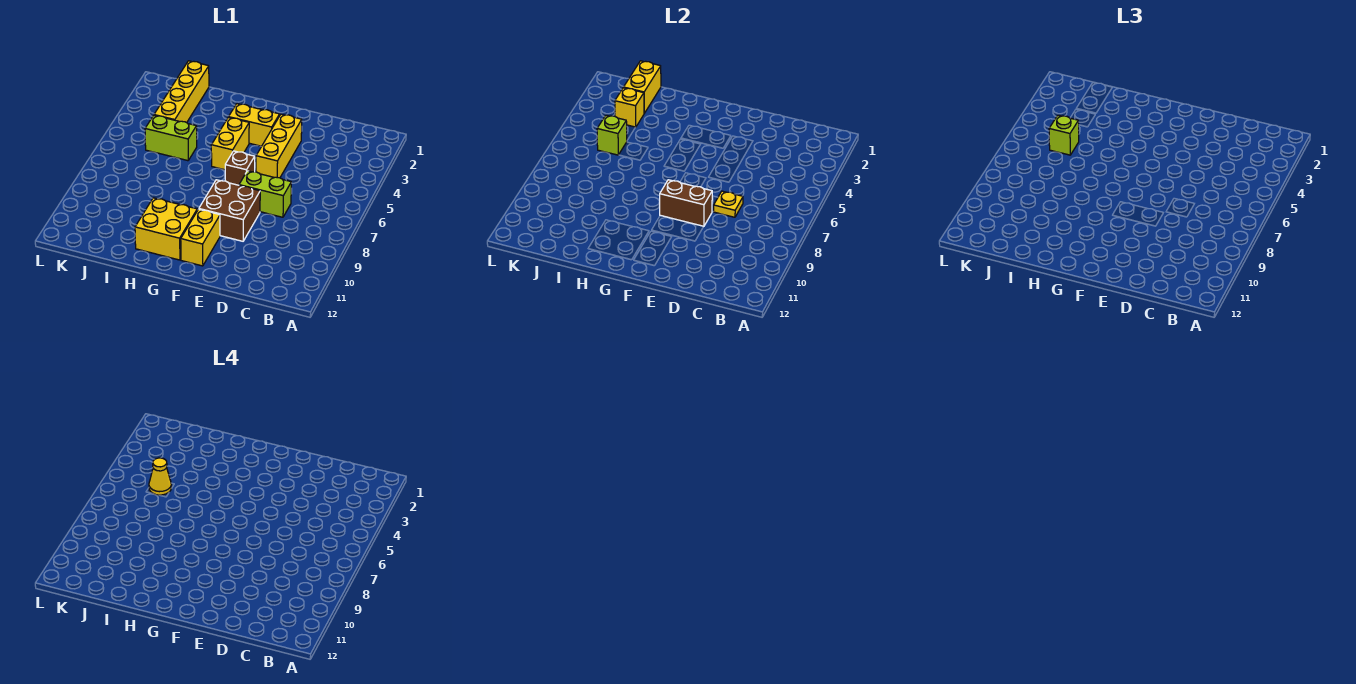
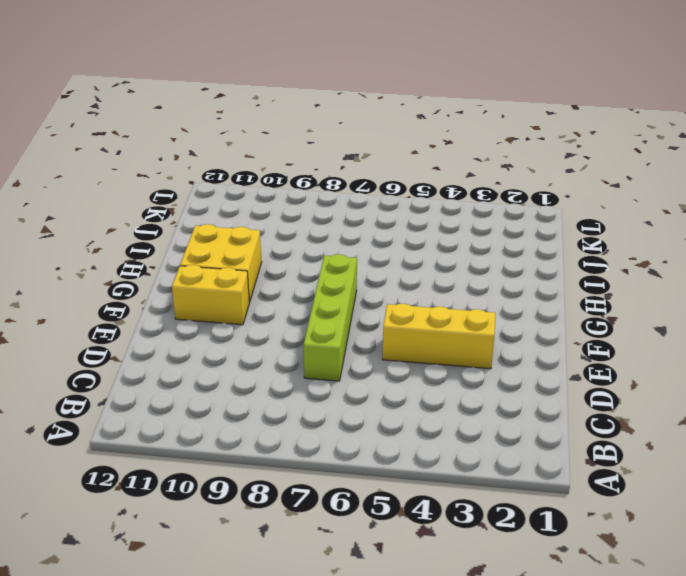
lime brick D7:G7 level 1 -> lime brick D7:E7 level 1
none -> brown brick E8:F9 level 1
none -> yellow brick F3:G3 level 1
none -> brown brick F6 level 1

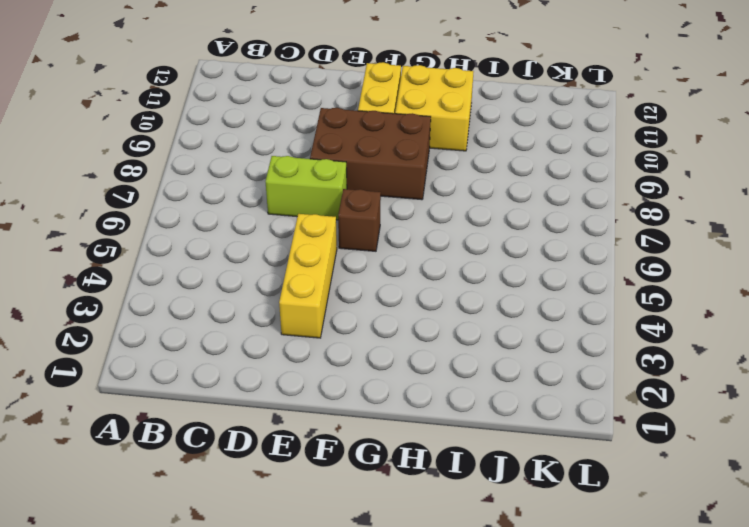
brown brick E8:G9 level 1 -> brown brick E8:F9 level 1
none -> yellow brick F3:G3 level 1
none -> yellow brick G4:G5 level 1
none -> lime brick I5:J5 level 1

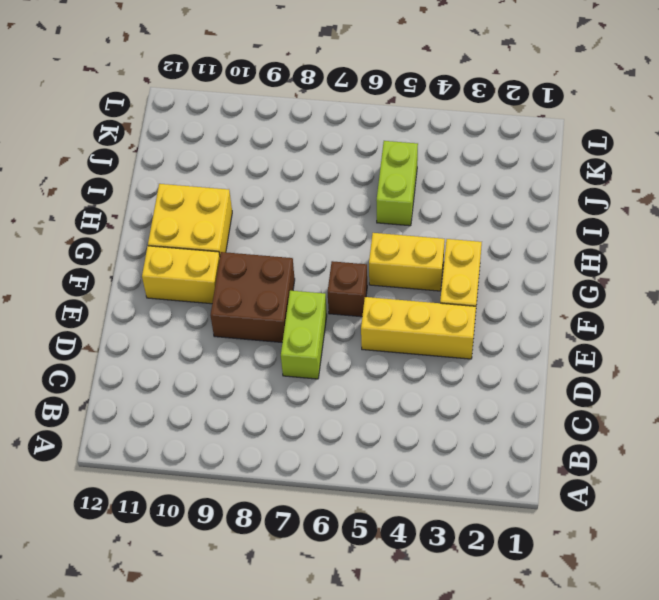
none -> yellow brick J1:J4 level 1
none -> yellow plate D7 level 2
none -> brown brick E8:F8 level 2

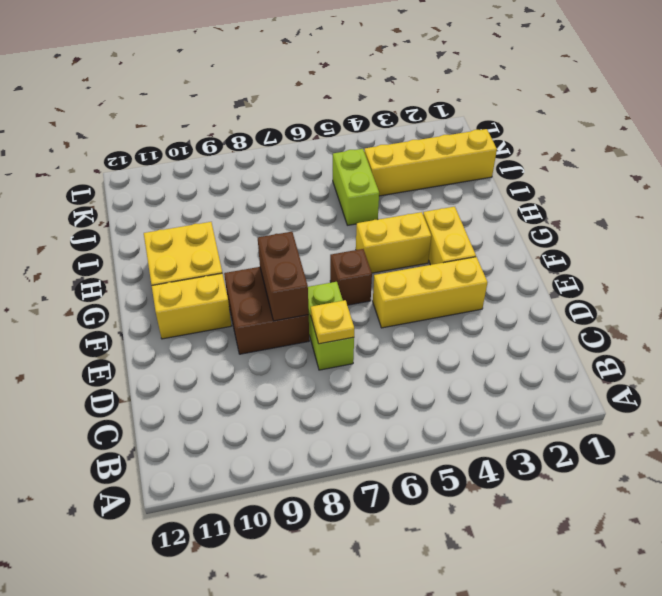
none -> yellow brick J1:J2 level 2
none -> yellow brick J3 level 2
none -> lime brick J5 level 2

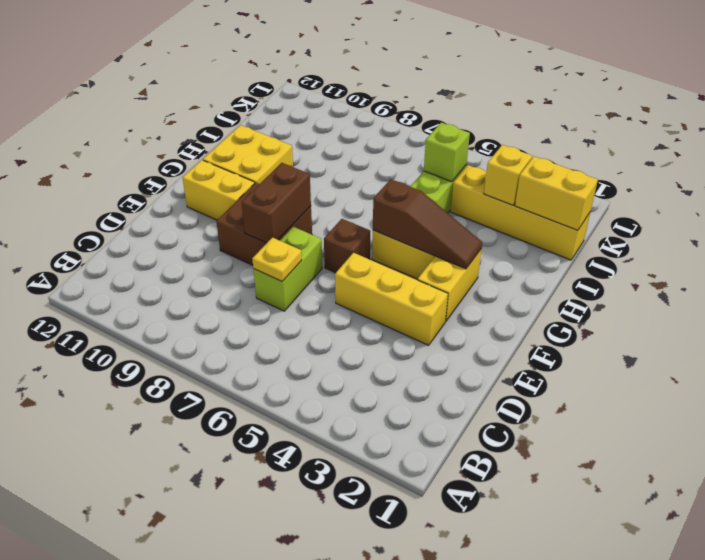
brown slope G3:G5 level 2 top 5 -> none
none -> lime brick J5 level 3
none -> yellow cone J5 level 4

